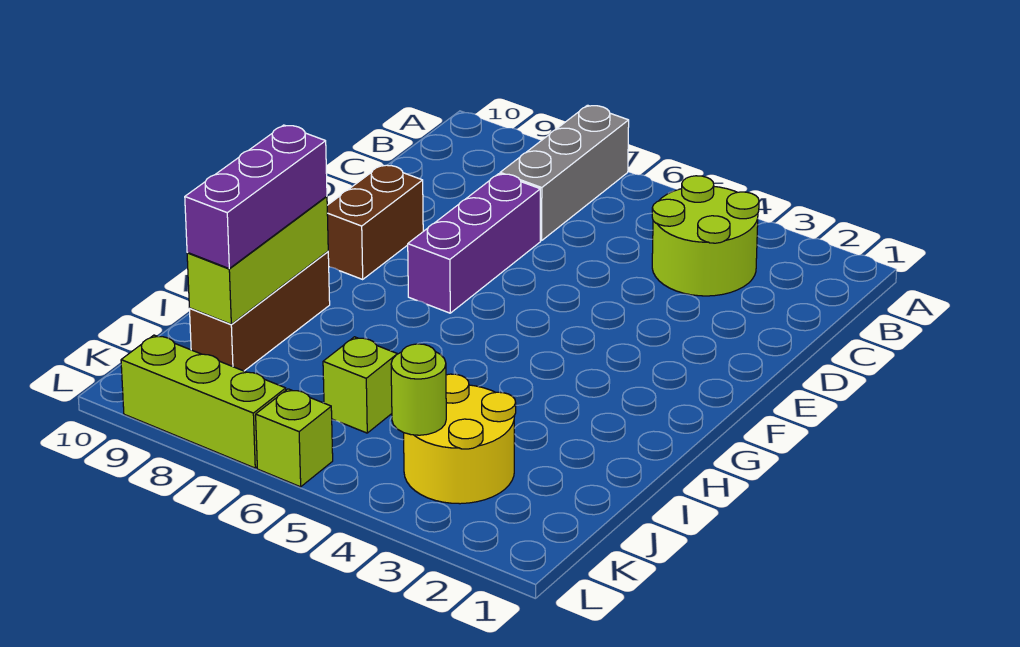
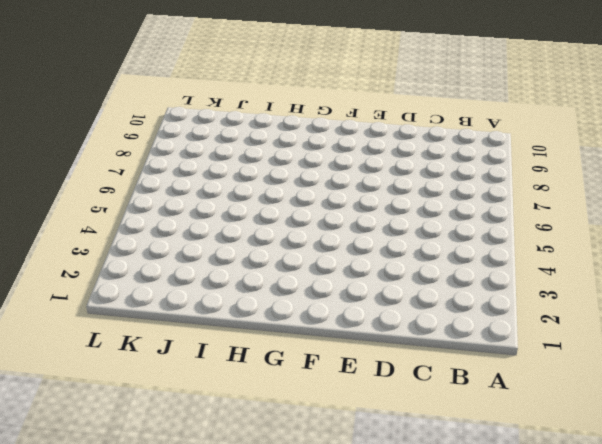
none -> grey brick A7:C7 level 1
none -> lime round brick B3:C4 level 1
none -> purple brick D7:F7 level 1

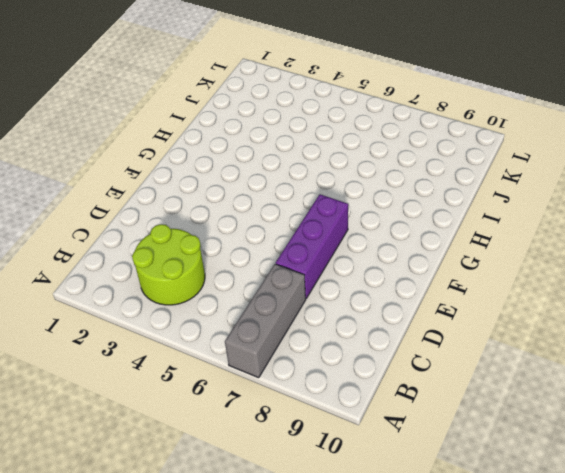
none -> brown brick E9:F9 level 1
none -> brown brick H9:J9 level 1
none -> yellow round brick J3:K4 level 1

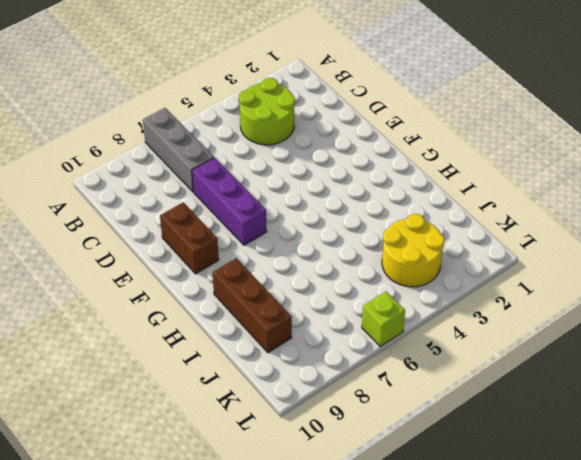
none -> lime brick J6 level 1
none -> lime brick L7:L9 level 1
none -> lime brick H9:J9 level 2

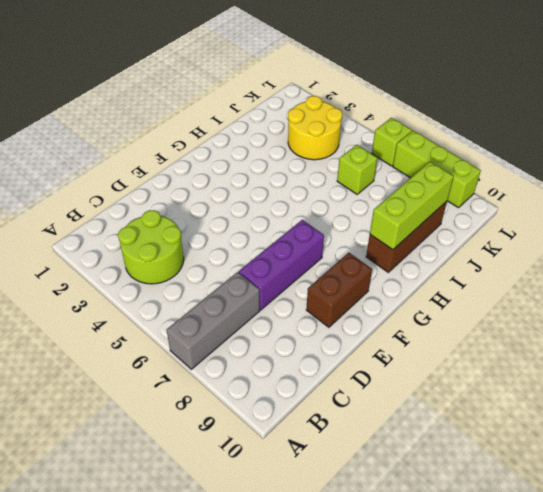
none -> lime round brick K4 level 2
none -> purple brick H9:J9 level 3

